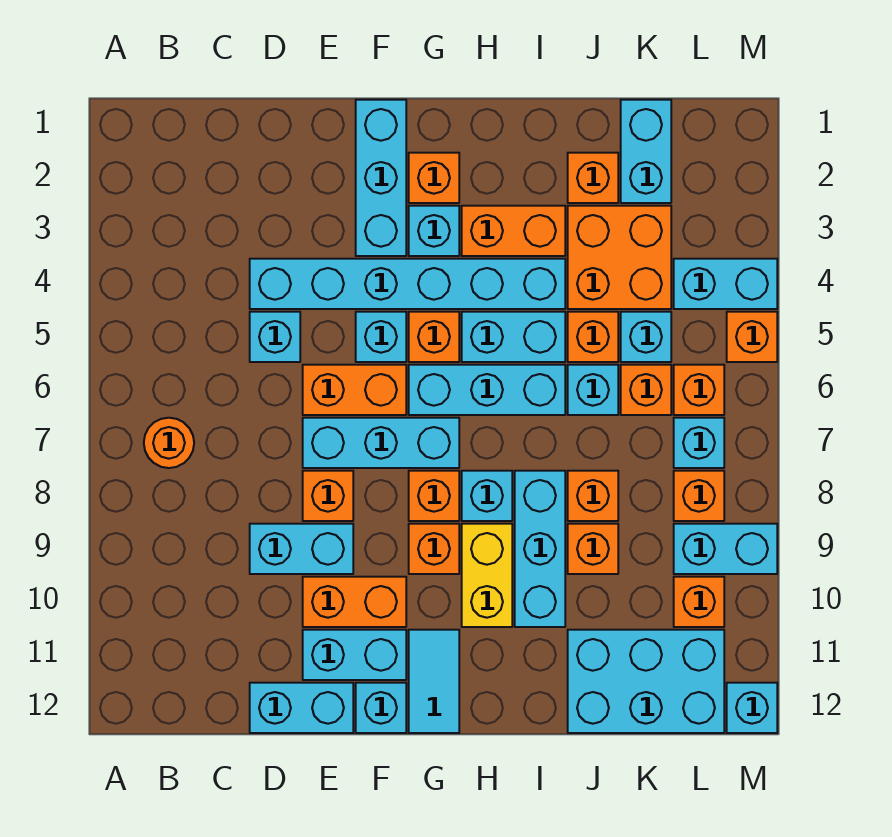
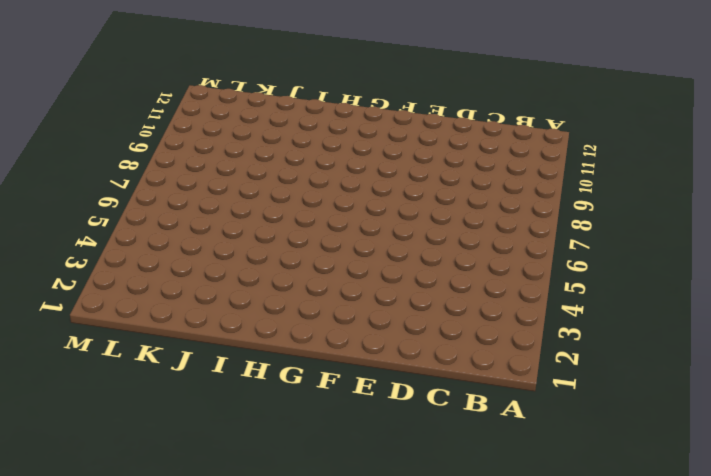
none -> orange round brick B7 level 1
none -> cyan brick D4:I4 level 1
none -> cyan brick D5 level 1
none -> cyan brick D9:E9 level 1

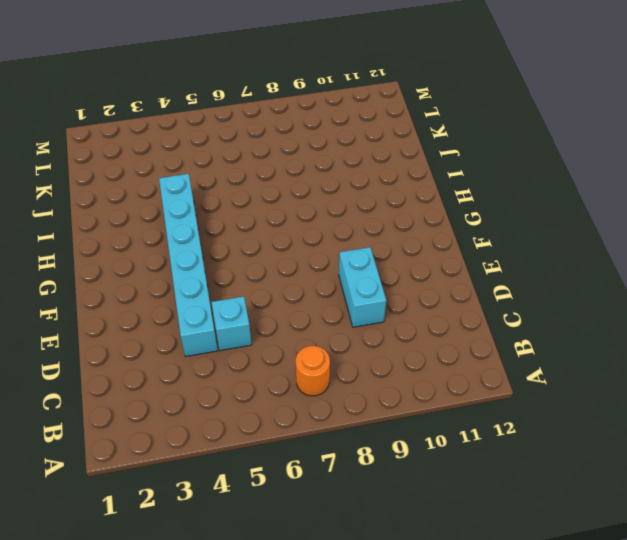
none -> cyan brick D12:E12 level 1
none -> orange brick E6:F6 level 1
none -> cyan brick E7:G7 level 1
none -> orange brick E8 level 1

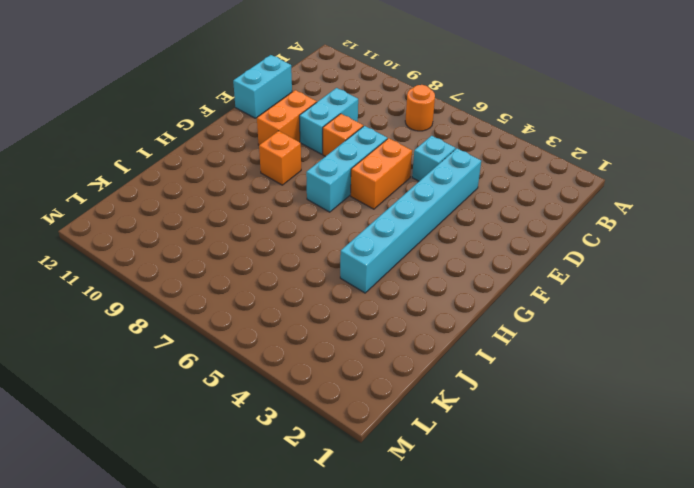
none -> cyan brick E11:F11 level 1
none -> cyan brick F1:F3 level 1
none -> cyan brick F5 level 1
none -> cyan brick F12 level 1

